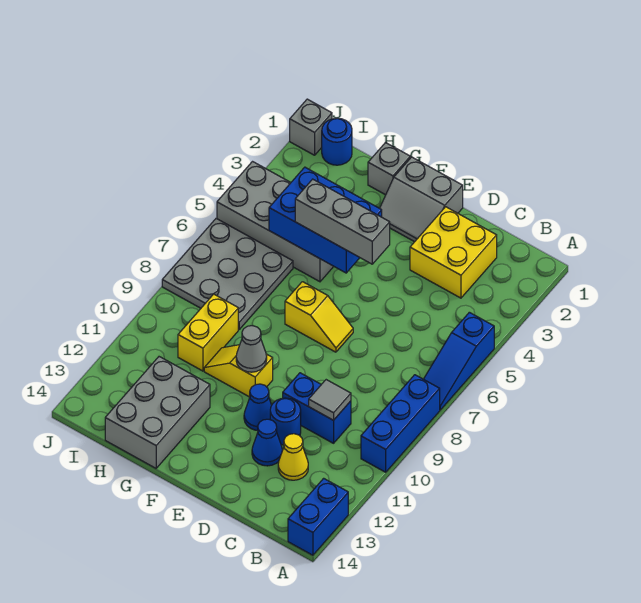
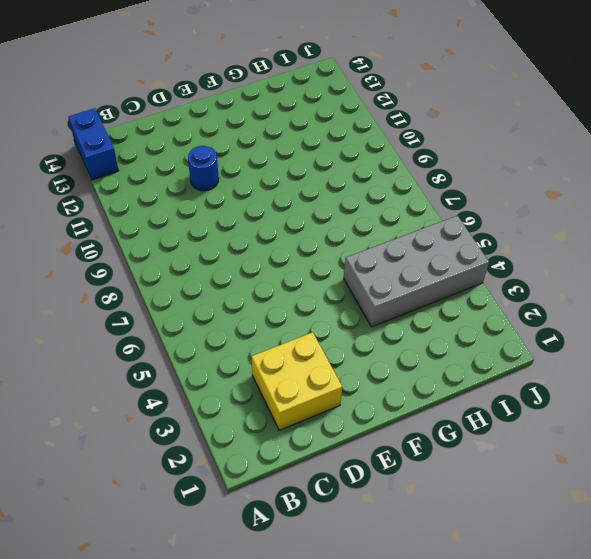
none -> blue slope A5:A7 level 1 top 5
none -> blue brick A8:A10 level 1
none -> blue brick C10:D10 level 1

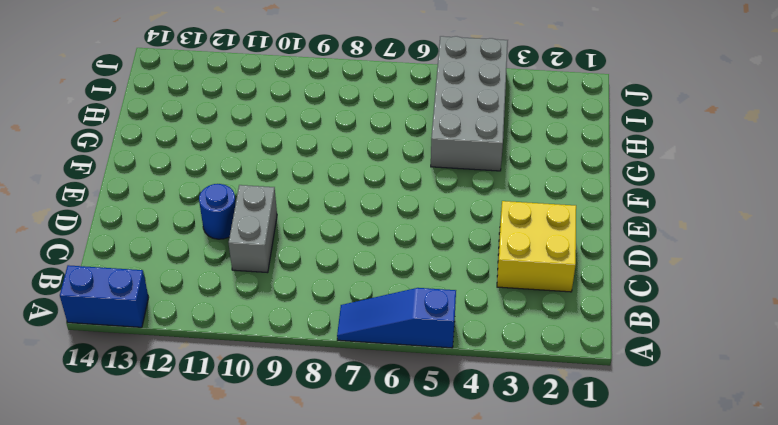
grey brick C10:D10 level 1 -> blue brick C10:D10 level 1
none -> blue brick A8:A10 level 1
none -> yellow cone C12 level 1
none -> blue cone D12 level 1

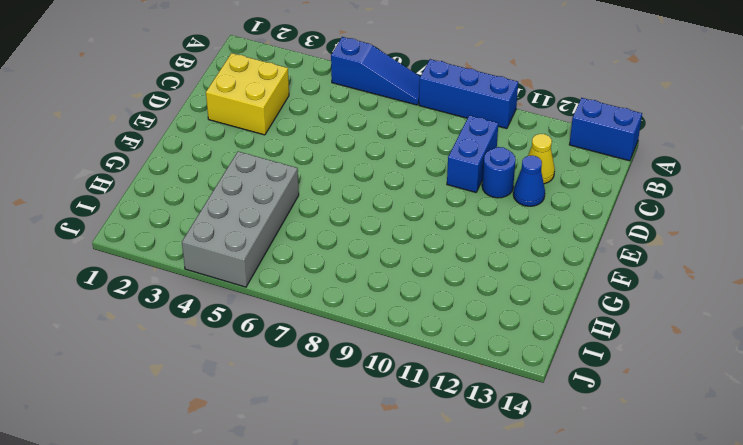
none -> grey slope E1:F2 level 1 top 1
none -> yellow slope E7:F7 level 1 top F
none -> blue cone E11 level 1

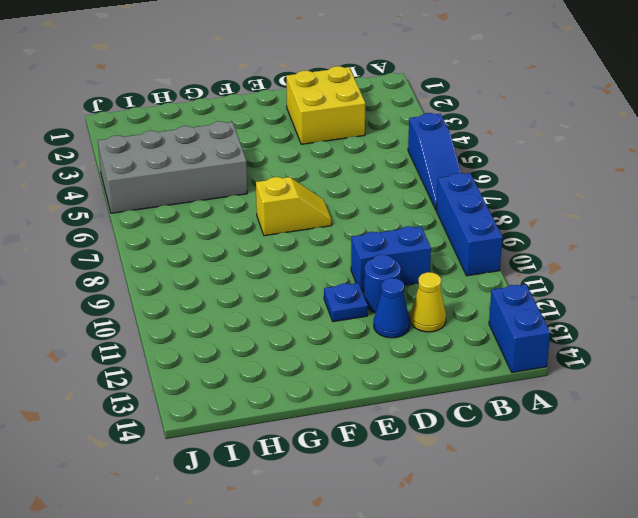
blue plate E11 level 1 -> blue cone E11 level 1
none -> grey slope E1:F2 level 1 top 1
none -> yellow slope F10:G10 level 1 top F
none -> grey brick G1 level 1

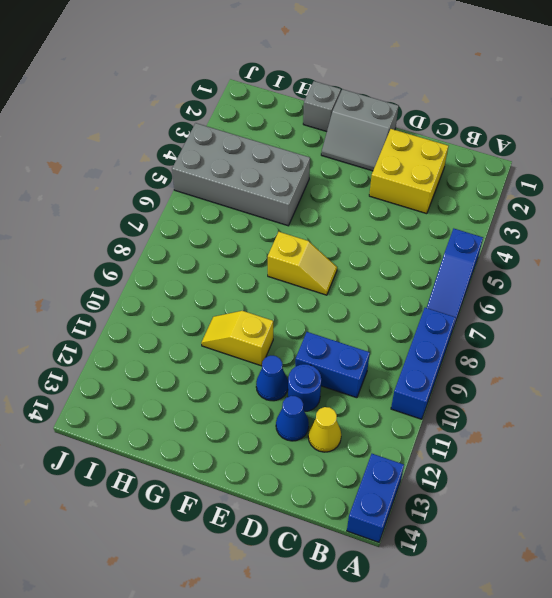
none -> grey brick G12:H14 level 1
none -> grey plate H6:J8 level 1
none -> yellow brick H9:H10 level 1

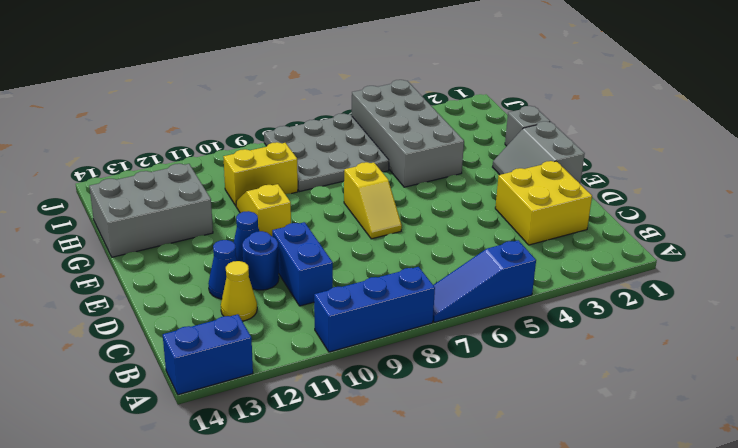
none -> blue round brick I1 level 1
none -> grey brick J1 level 1
none -> grey tile C10 level 2

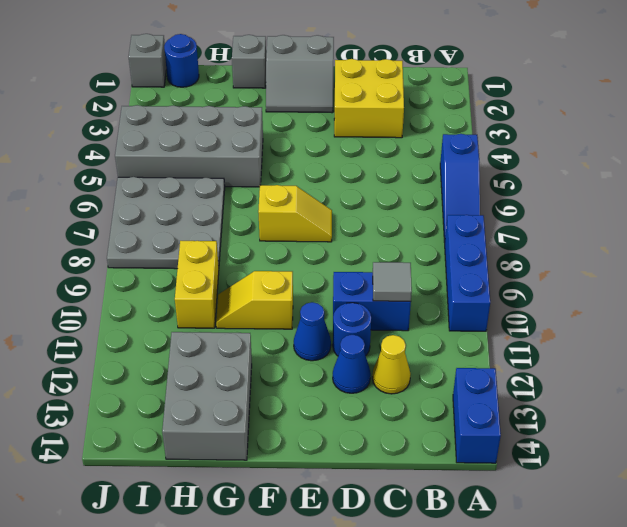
none -> blue brick F4:H5 level 2
none -> grey cone F10 level 2
none -> grey brick E5:G5 level 3

